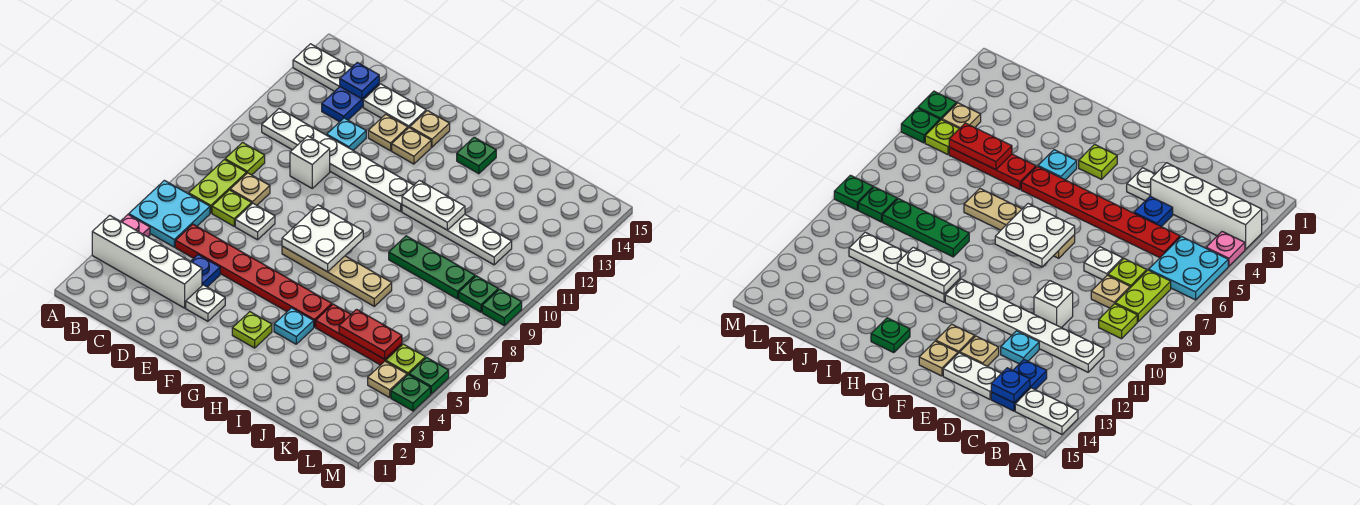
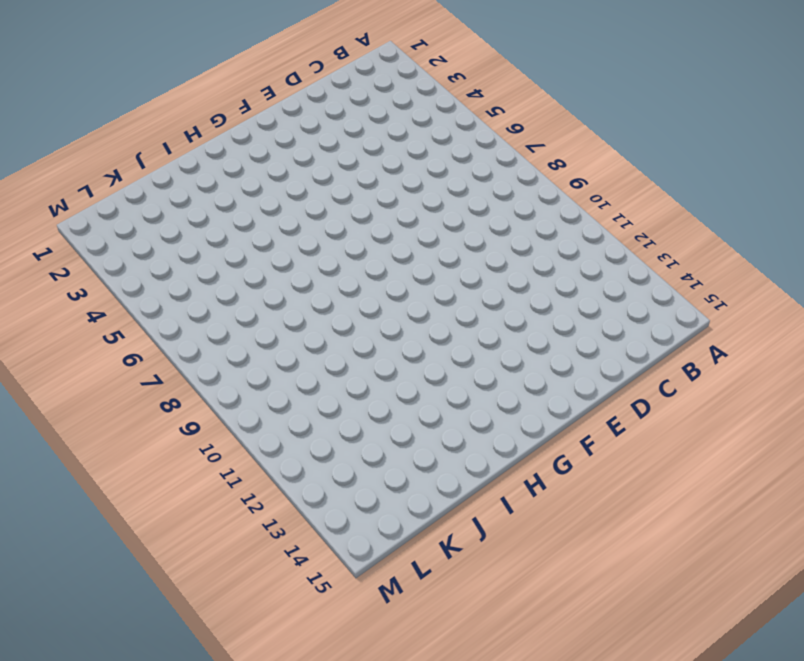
none -> white brick A3:D3 level 1
none -> pink plate A4 level 1
none -> cyan plate A5:B6 level 1
none -> white plate A14:B14 level 1

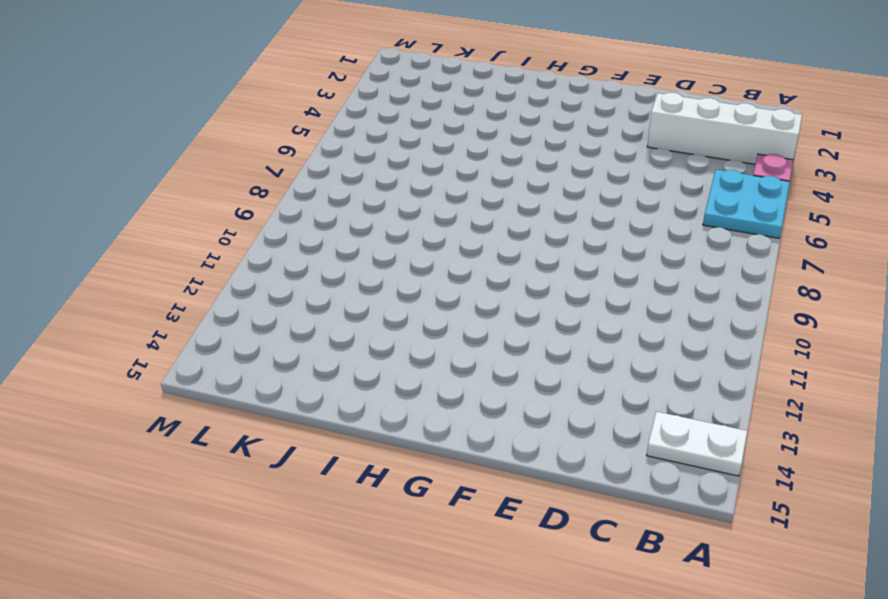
none -> lime plate B7:B8 level 1
none -> lime plate B9 level 1
none -> white plate B11:G11 level 1
none -> red plate C5:H5 level 1

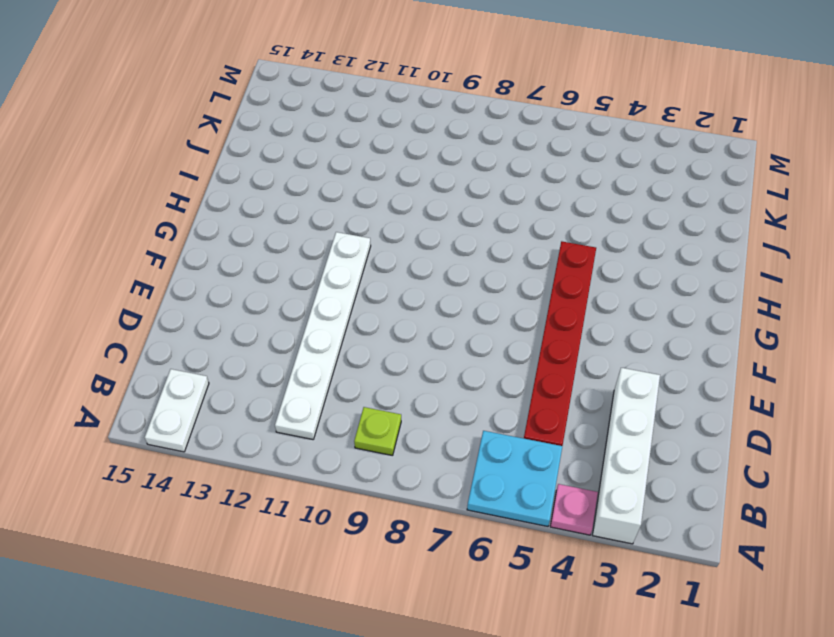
none -> lime plate B7:B8 level 1
none -> lime plate C7 level 1
none -> tan plate C8 level 1
none -> blue plate C13:C14 level 1

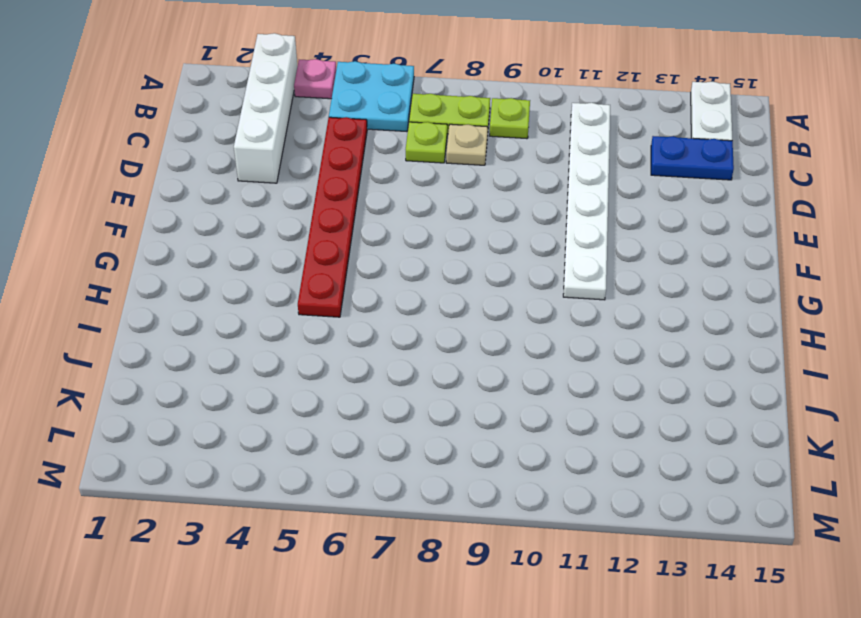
none -> blue plate D4 level 1
none -> white plate D7 level 1
none -> white brick D10 level 1
none -> cyan plate D12 level 1

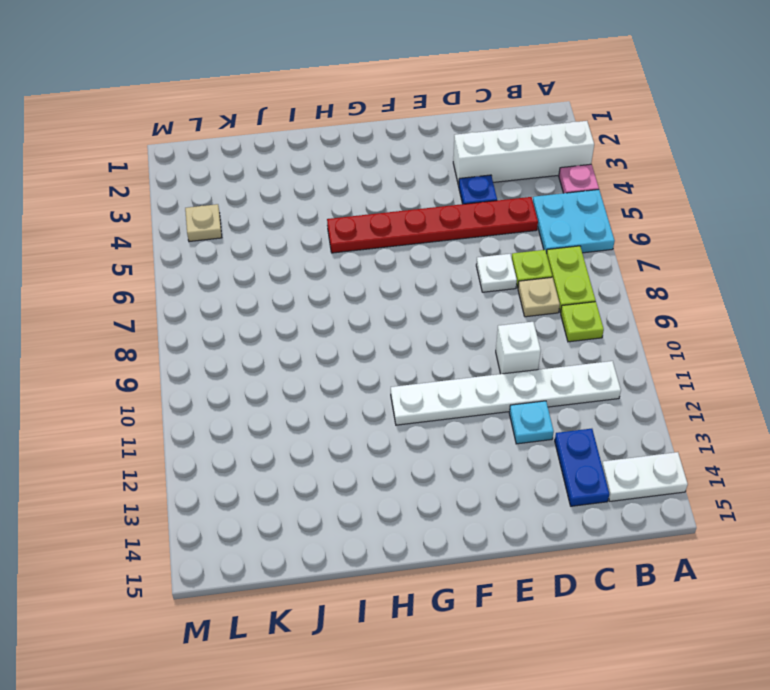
none -> white plate D14:E14 level 1
none -> white plate E3 level 1
none -> tan plate E13 level 1
none -> tan plate F7:I7 level 1

